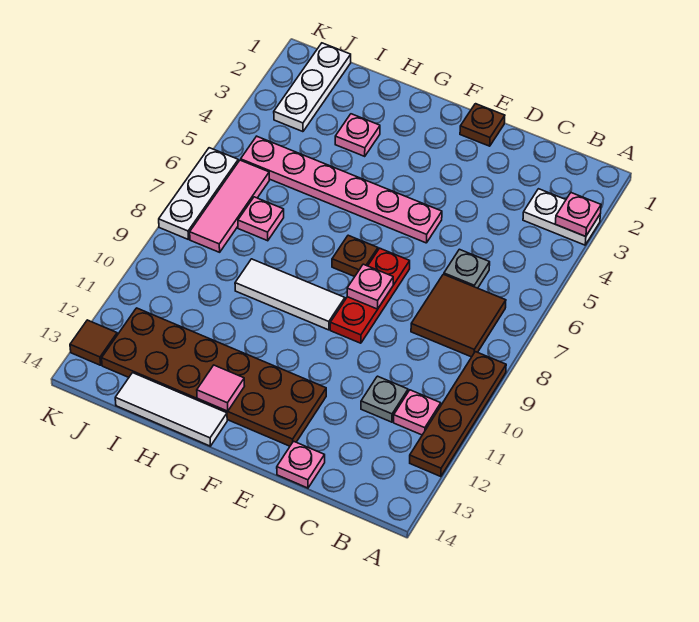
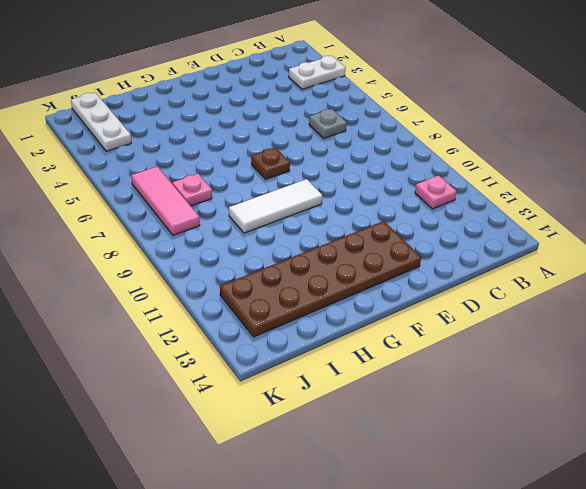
none -> brown plate A9:A12 level 1
none -> brown tile B7:C8 level 1
none -> grey plate C11 level 1

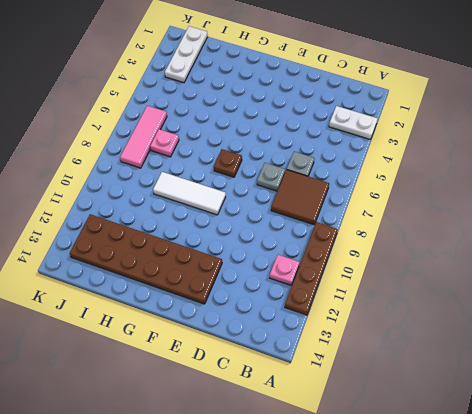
grey plate D7 level 1 -> grey plate C11 level 1
none -> pink plate D14 level 1
none -> brown plate E1 level 1
none -> pink plate E5:J5 level 1

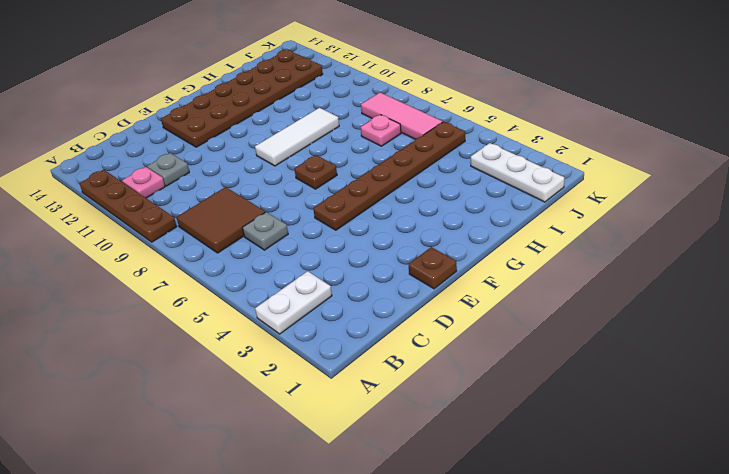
brown plate E5:J5 level 1 -> pink plate E5:J5 level 1
none -> pink plate D14 level 1
none -> red plate E7:E9 level 1
none -> white tile G14:I14 level 1

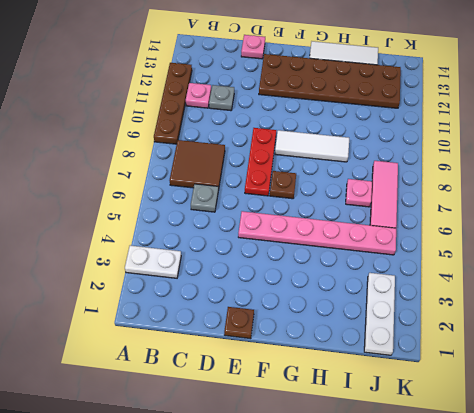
none -> pink plate H3 level 1
none -> white plate K6:K8 level 1
none -> brown tile K13 level 1

